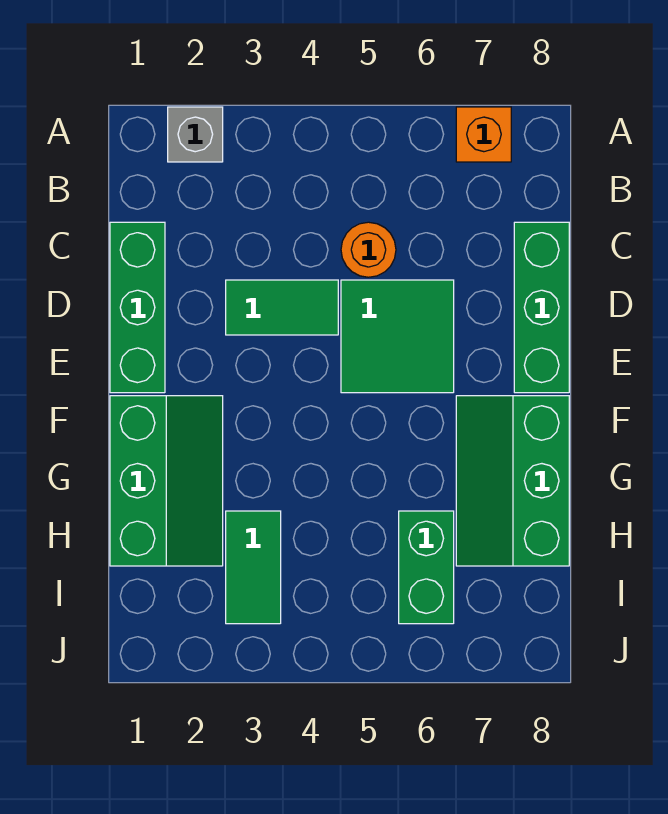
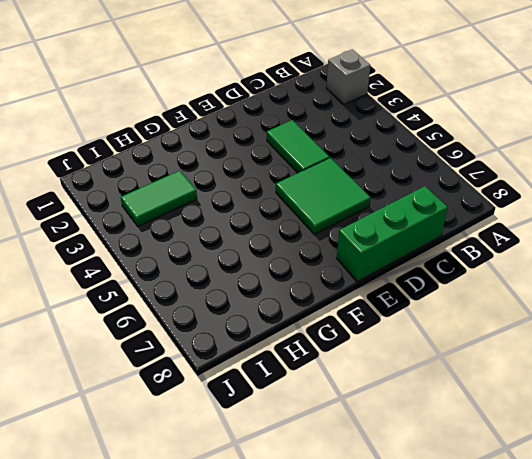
none -> orange brick A7 level 1
none -> green brick C1:E1 level 1

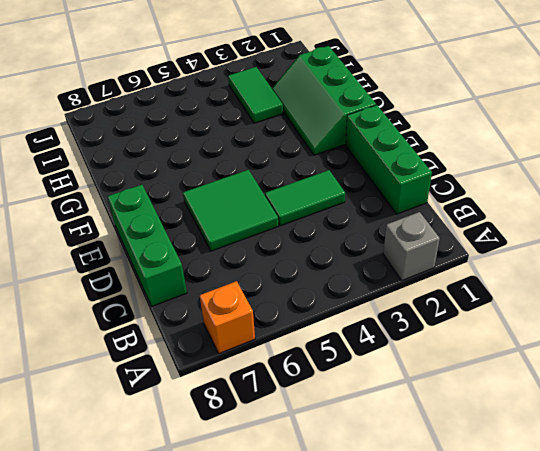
none -> orange round brick C5 level 1
none -> green slope F7:H8 level 1 top 8

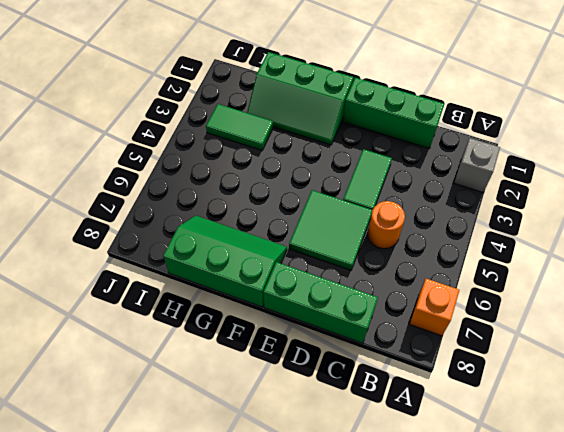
none -> green brick H6:I6 level 1

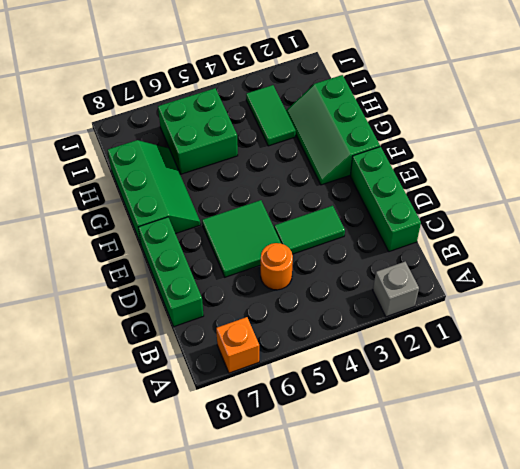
green brick H5:I6 level 1 -> green brick H6:I6 level 1

